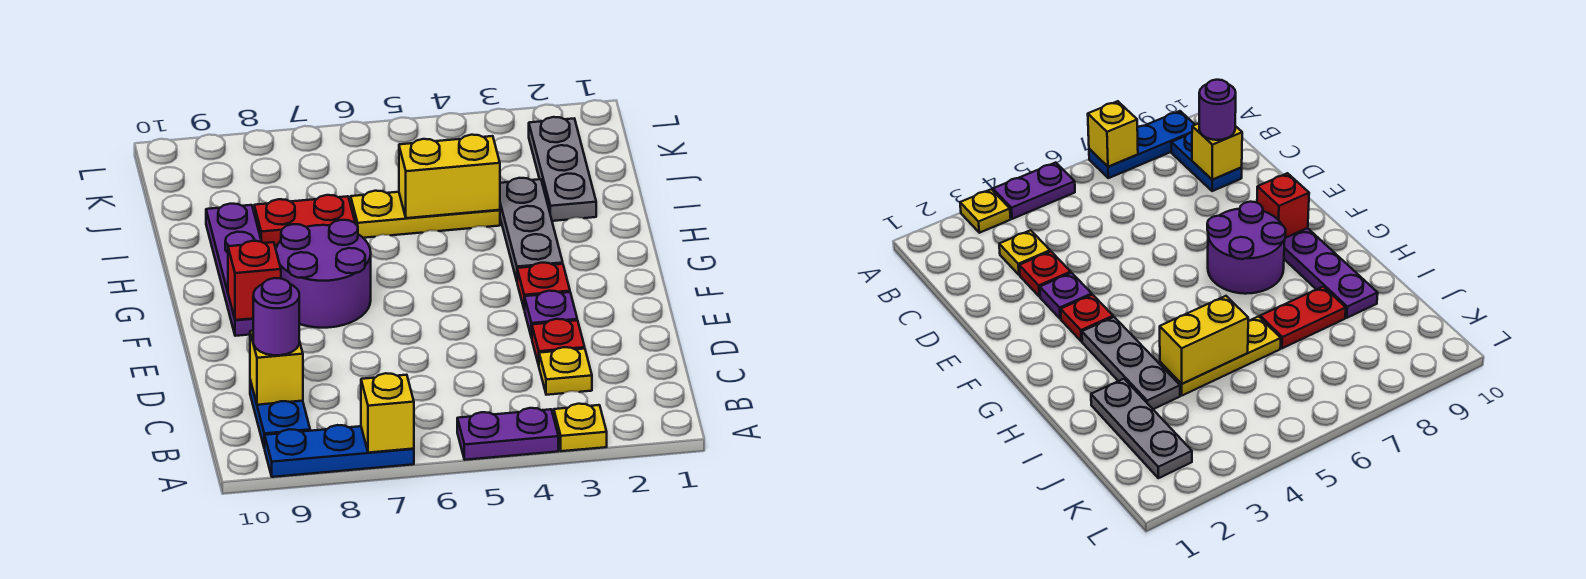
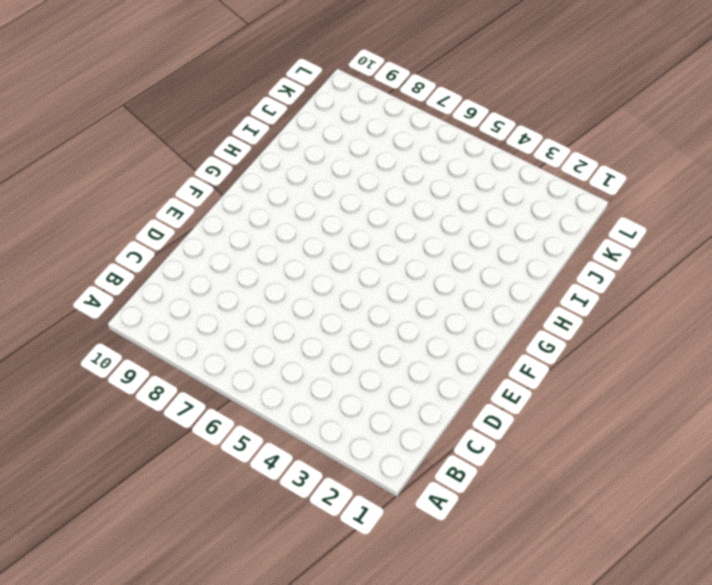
none -> yellow plate A3 level 1
none -> purple plate A4:A5 level 1
none -> blue plate A7:A9 level 1

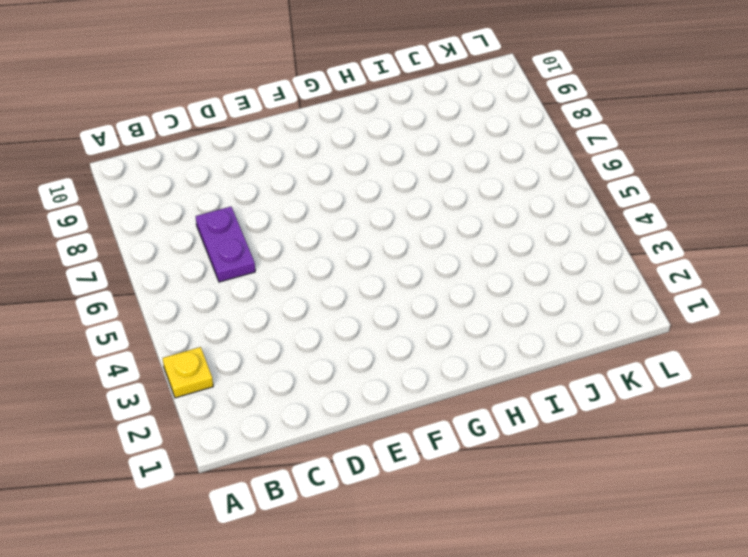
purple plate C6:C7 level 1 -> purple plate A4:A5 level 1
none -> blue plate A7:A9 level 1
none -> blue plate B9:C9 level 1
none -> yellow plate C3 level 1

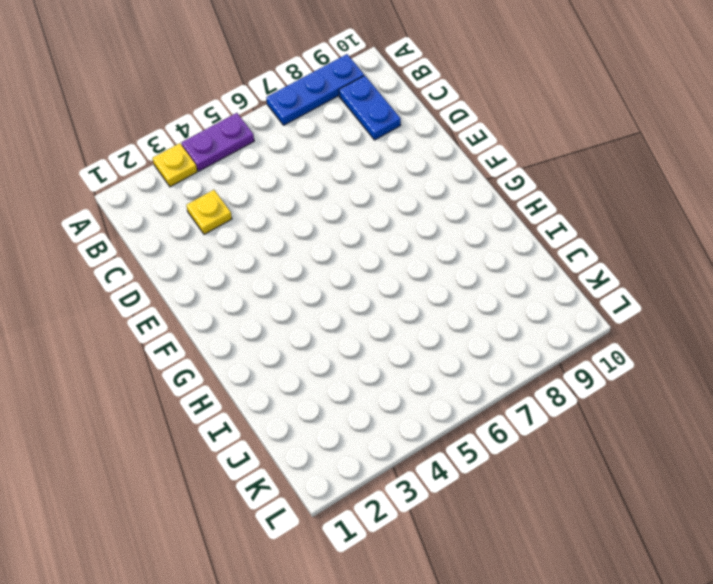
none -> red plate D3 level 1
none -> purple plate E3 level 1
none -> red plate F3 level 1

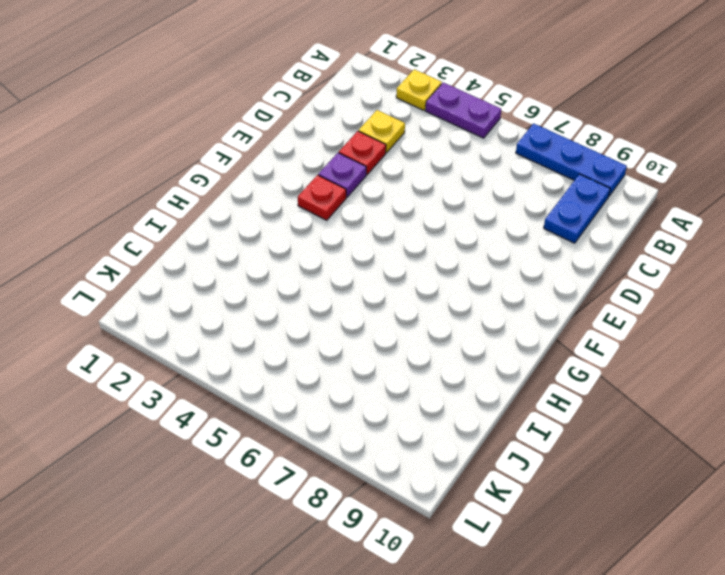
none -> purple round brick F7:G8 level 1
none -> purple plate F9:I9 level 1
none -> grey plate G3:I3 level 1

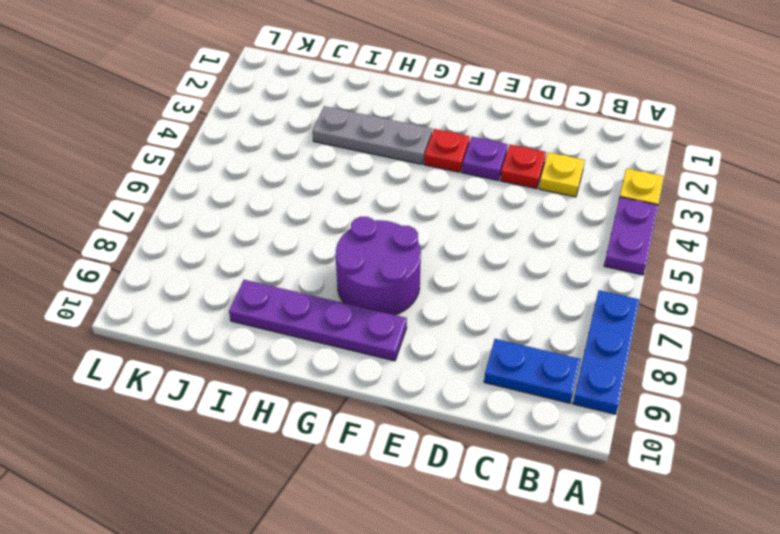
none -> grey plate I2:K2 level 1
none -> yellow plate I4:I6 level 1
none -> red plate I7:I8 level 1

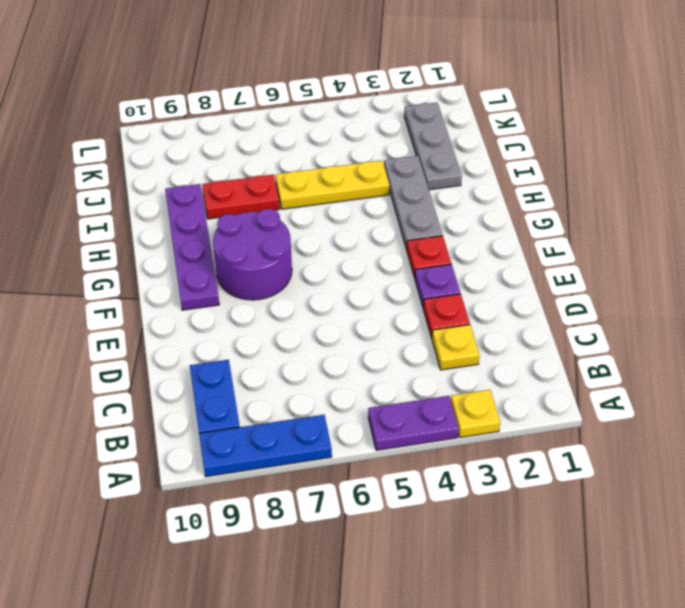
none -> yellow brick A7 level 2
none -> yellow brick C9 level 2
none -> red brick F9 level 2

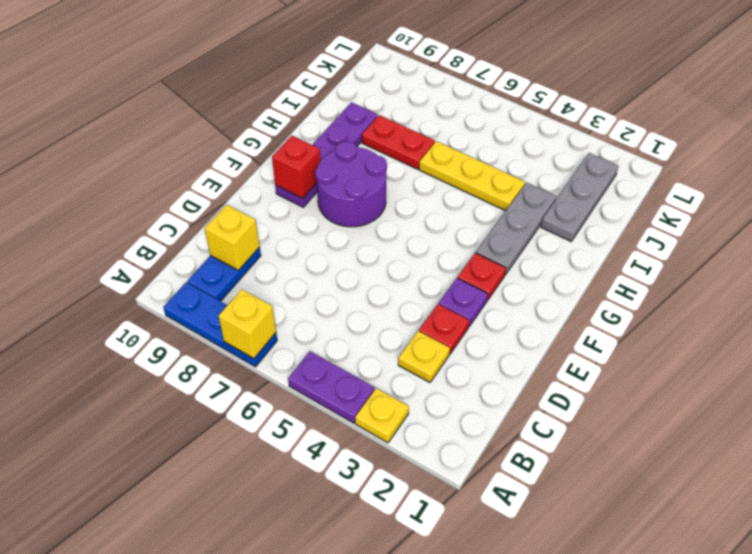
none -> yellow brick I4:I5 level 2
none -> purple round brick C9 level 3

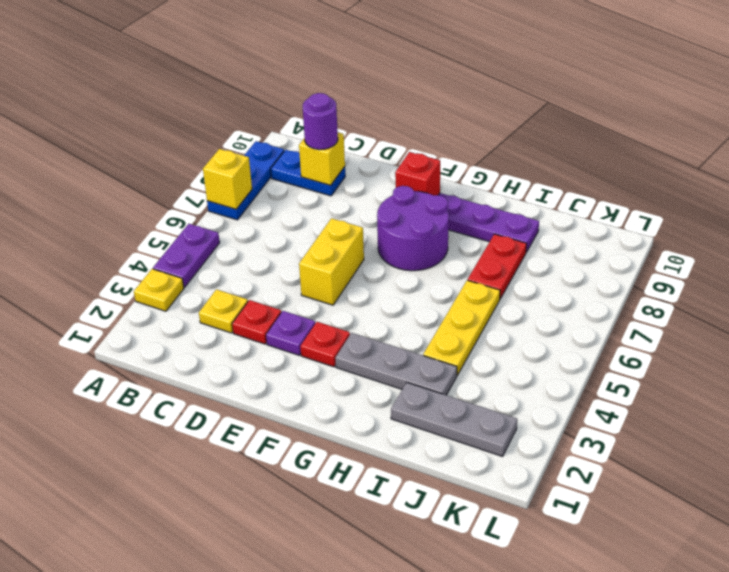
yellow brick E5:E6 level 1 -> yellow brick I4:I5 level 2

